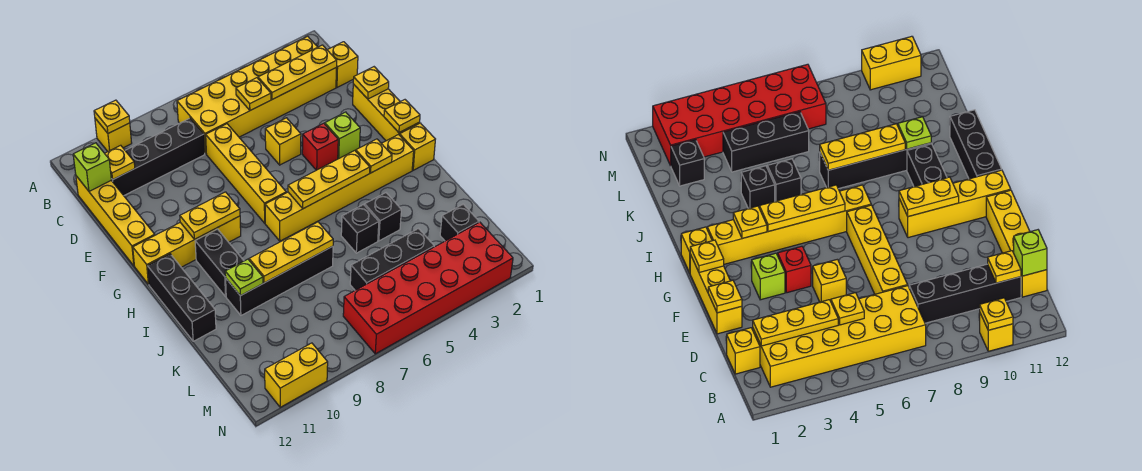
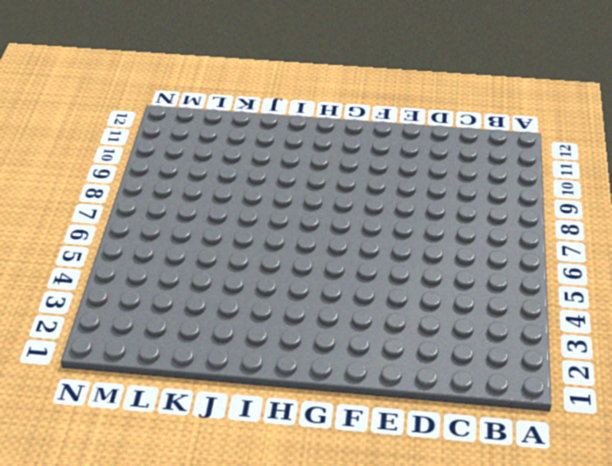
none -> yellow brick A10 level 1
none -> yellow brick B2:C7 level 1
none -> yellow brick C1 level 1
none -> black brick C8:C11 level 1

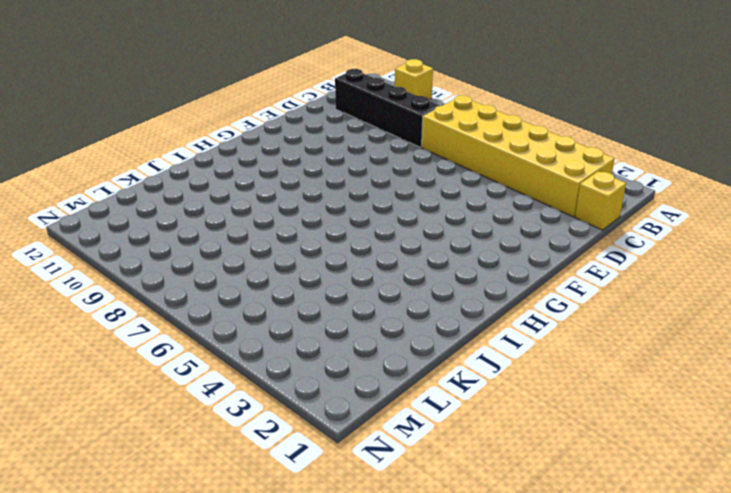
none -> yellow brick C12:F12 level 1
none -> yellow brick D7:G7 level 1
none -> yellow brick E1:G1 level 1
none -> yellow brick E5 level 1

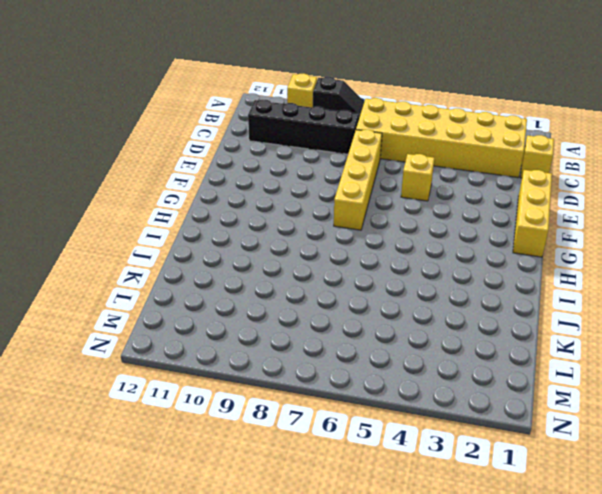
black slope A8:A9 level 1 top 9 -> none
none -> yellow brick C12:F12 level 1
none -> lime brick F3 level 1
none -> red brick F4 level 1
none -> yellow brick G9:G12 level 1

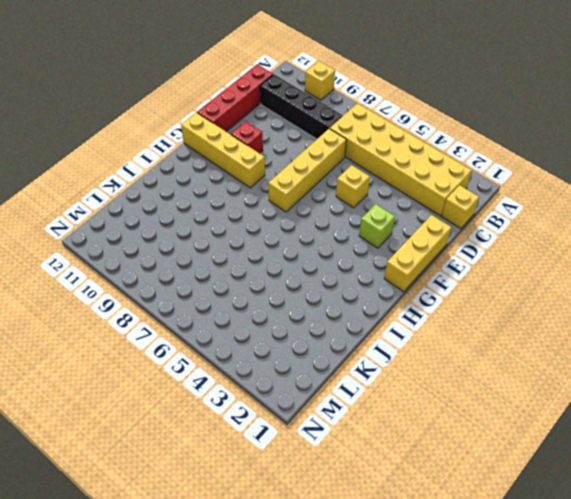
red brick C12:F12 level 1 -> yellow brick C12:F12 level 1
red brick F10 level 1 -> red brick F4 level 1
none -> yellow brick H1 level 1
none -> yellow brick H2:H7 level 1
none -> black brick H10:I10 level 1
none -> black brick H12:J12 level 1

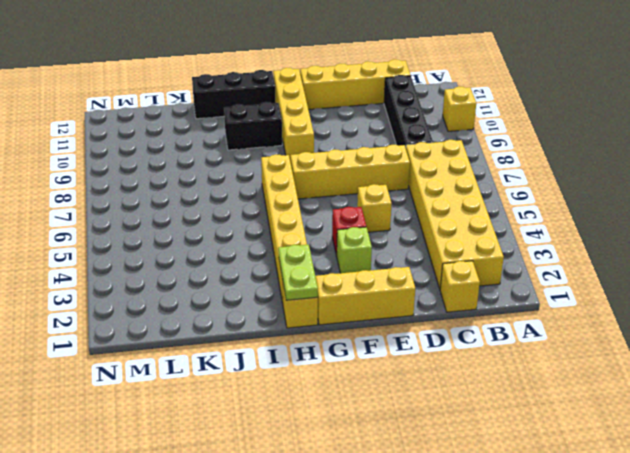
lime plate H1:H2 level 2 -> none
none -> black brick J4 level 1
none -> black brick J5 level 1
none -> black brick J7:J10 level 1
none -> black brick L2 level 1

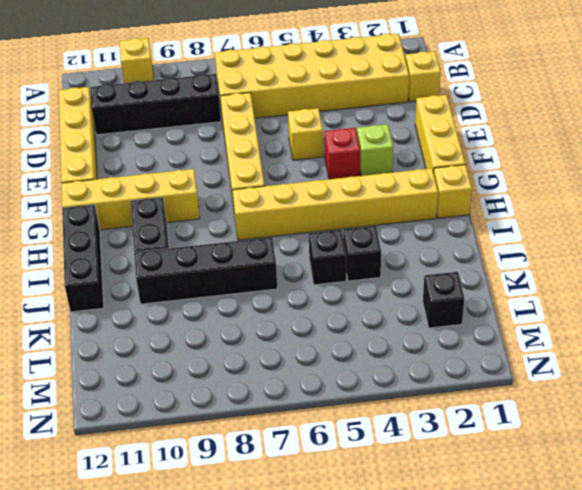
none -> black brick L4:L6 level 1
none -> red brick M2:N7 level 1
none -> yellow brick N10:N11 level 1
none -> yellow plate A10 level 2

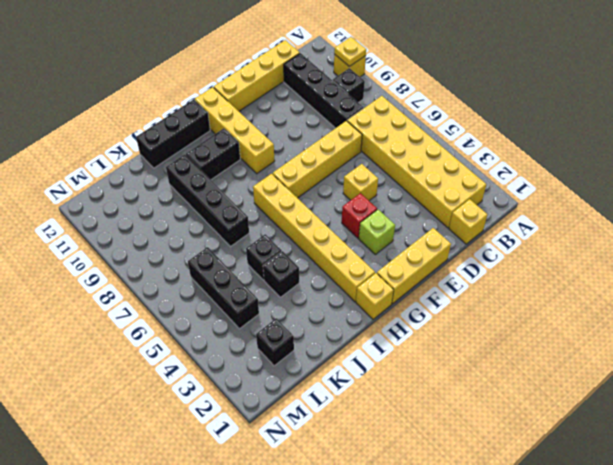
black brick B9 level 1 -> none
none -> red brick M2:N7 level 1
none -> yellow brick N10:N11 level 1
none -> yellow plate C2:C4 level 2
none -> yellow plate C5 level 2

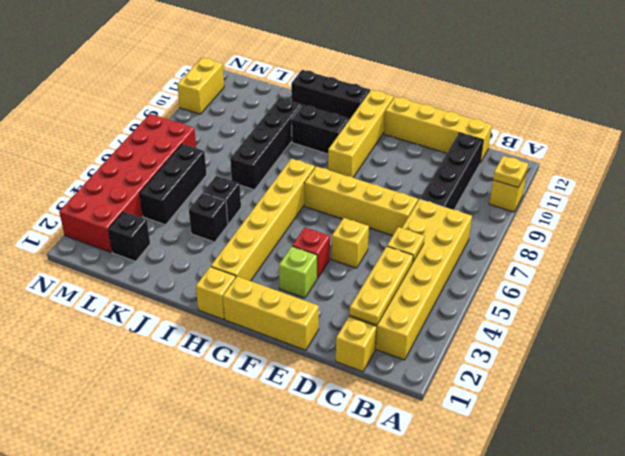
none -> yellow plate C11 level 2
none -> lime brick C12 level 2
none -> yellow plate E1 level 2
none -> yellow plate G1 level 2

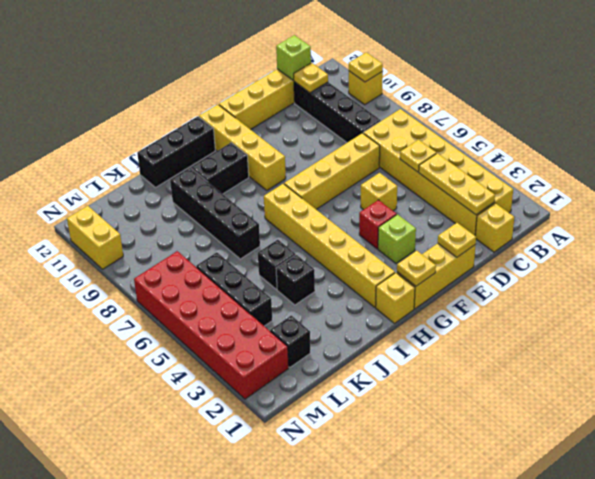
none -> yellow plate G9:G10 level 2
none -> yellow plate H3 level 2
none -> yellow plate H4:H6 level 2
none -> yellow plate J7:J9 level 2

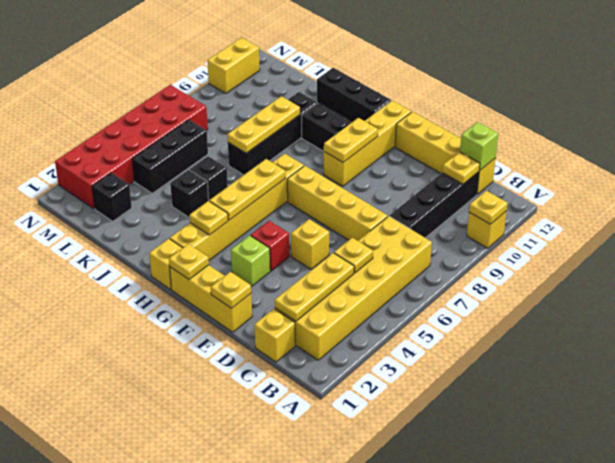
none -> lime plate J10 level 2

